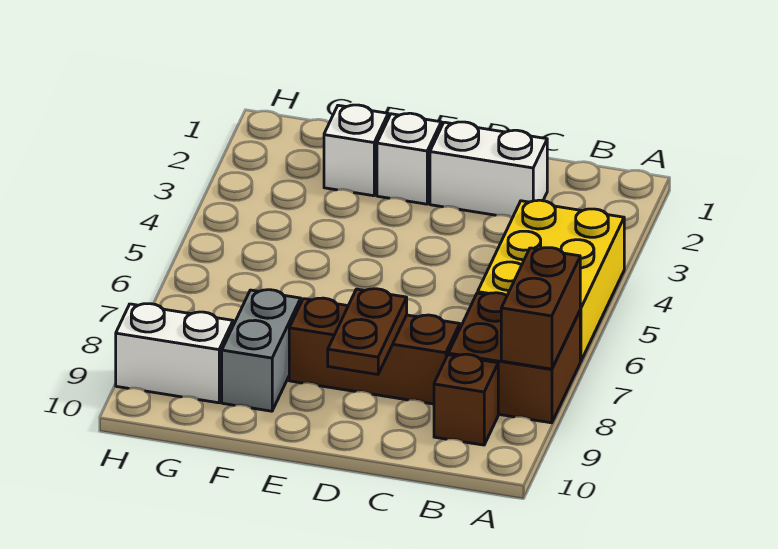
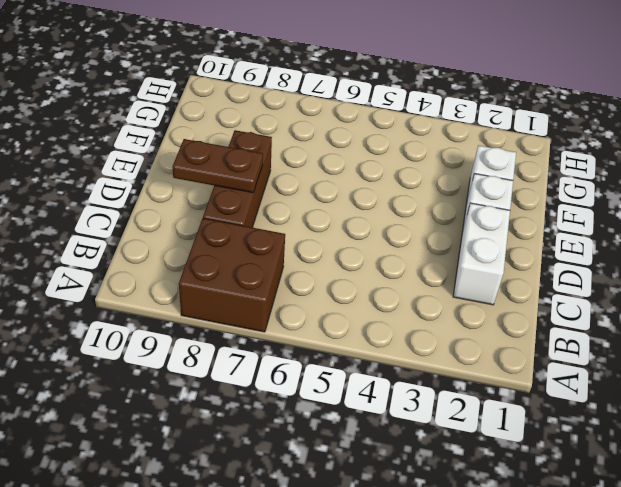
none -> yellow brick A4:B6 level 1
none -> brown brick B9 level 1

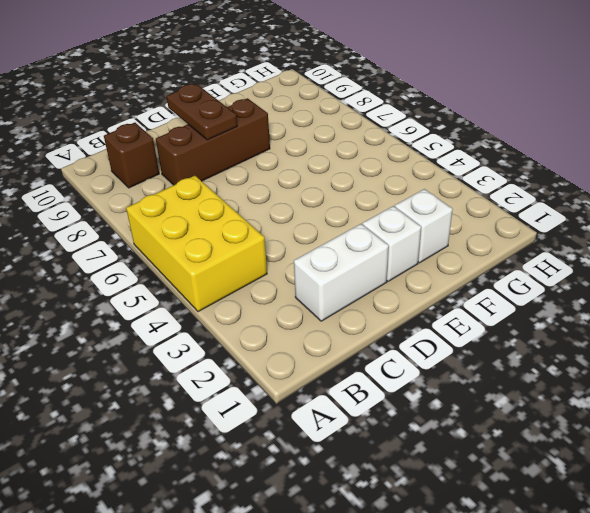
none -> brown brick A7:B8 level 1
none -> grey brick F8:F9 level 1

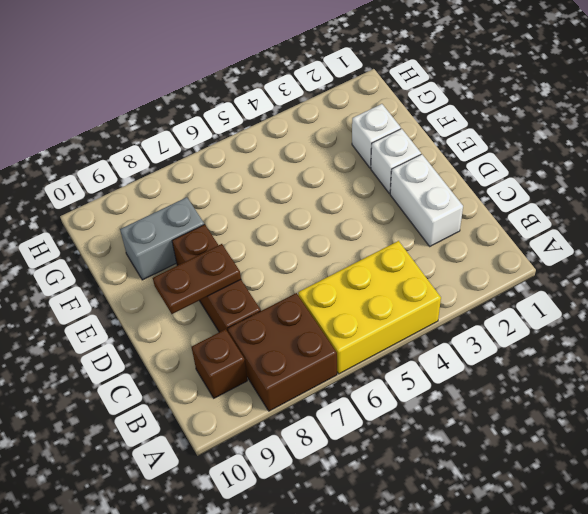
none -> white brick G9:H9 level 1
none -> brown brick A7:A8 level 2

